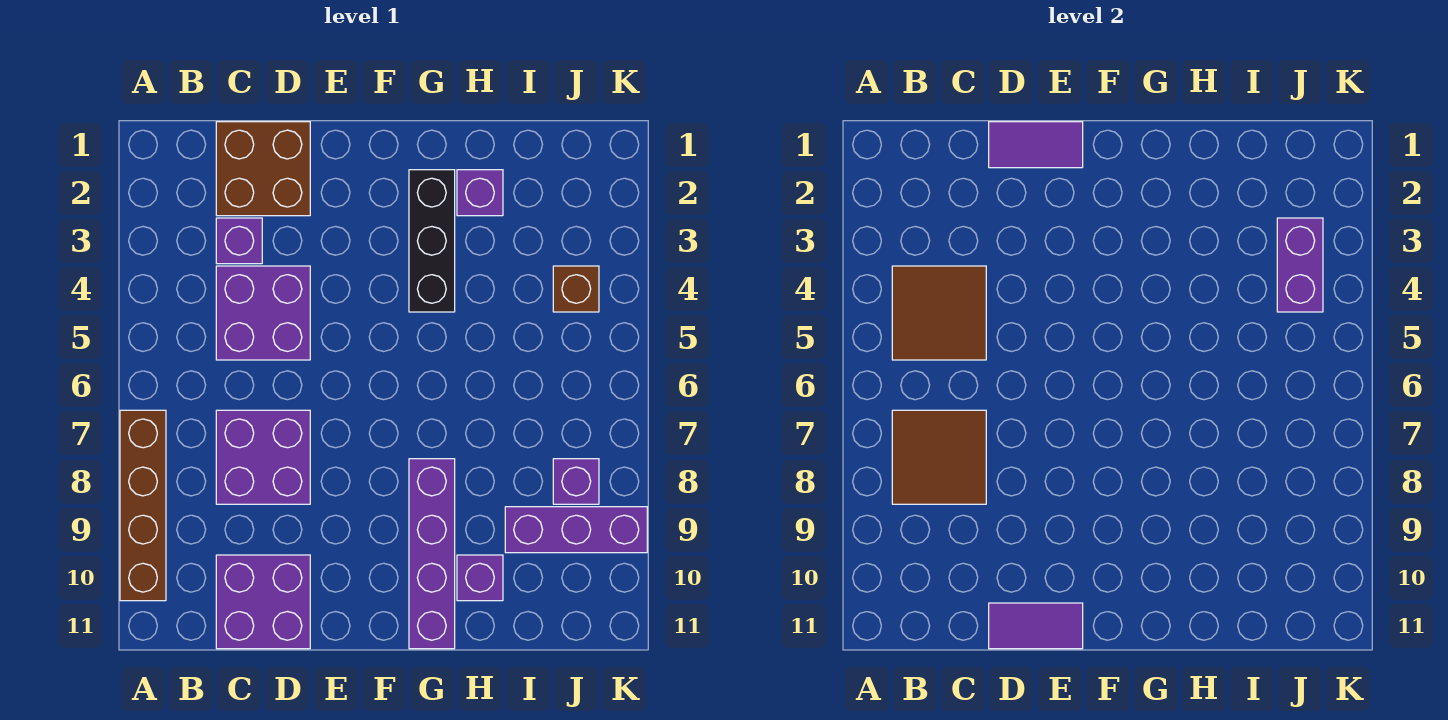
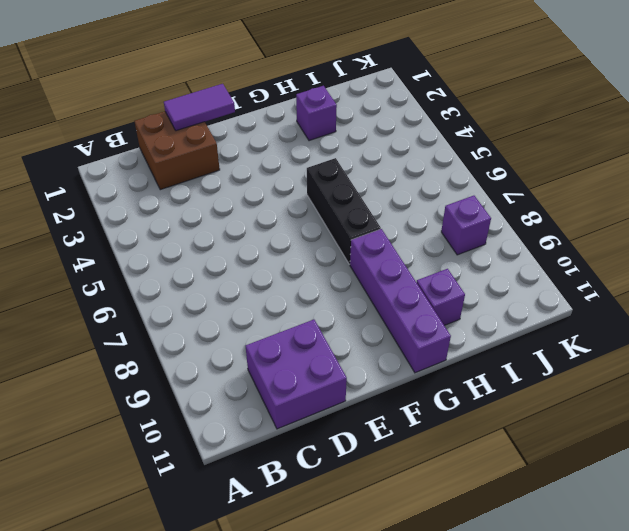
black brick G5:G7 level 1 -> black brick G2:G4 level 1
none -> brown brick A7:A10 level 1
none -> purple brick C3 level 1
none -> purple brick C4:D5 level 1

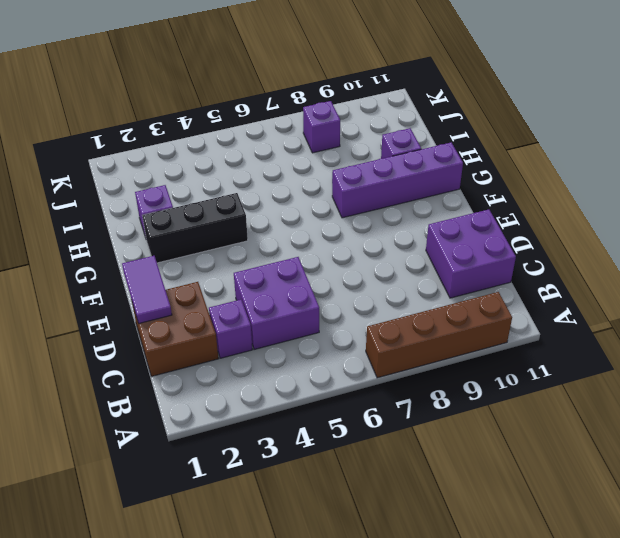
none -> purple brick C7:D8 level 1
none -> purple brick I9:K9 level 1
none -> brown brick J4 level 1

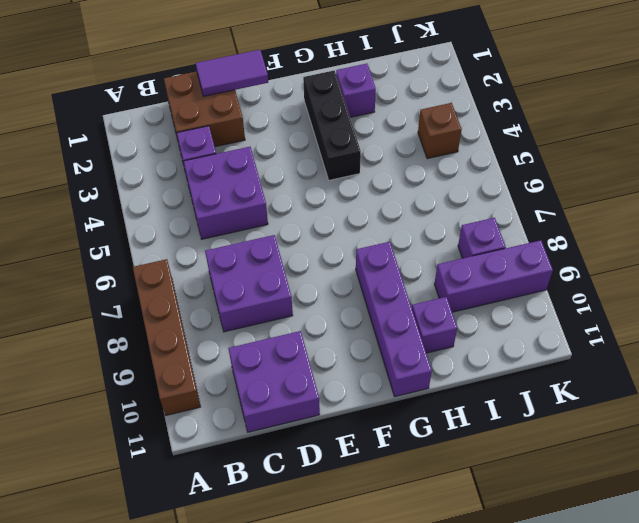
none -> brown tile B4:C5 level 2
none -> brown tile B7:C8 level 2
none -> purple tile D11:E11 level 2

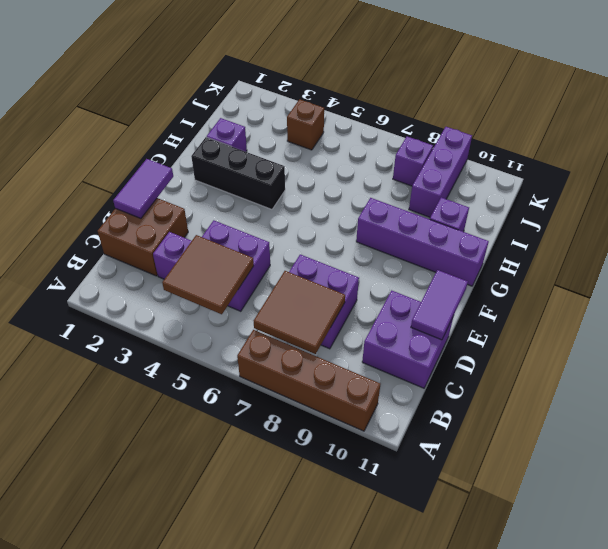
none -> purple brick J3:J4 level 2

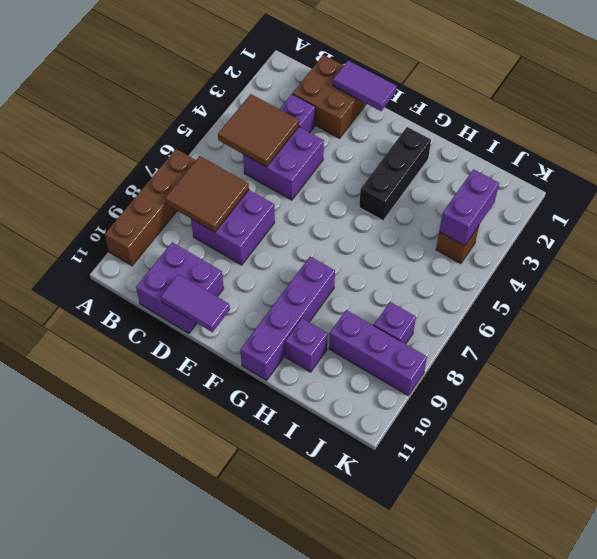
none -> purple brick H2 level 1

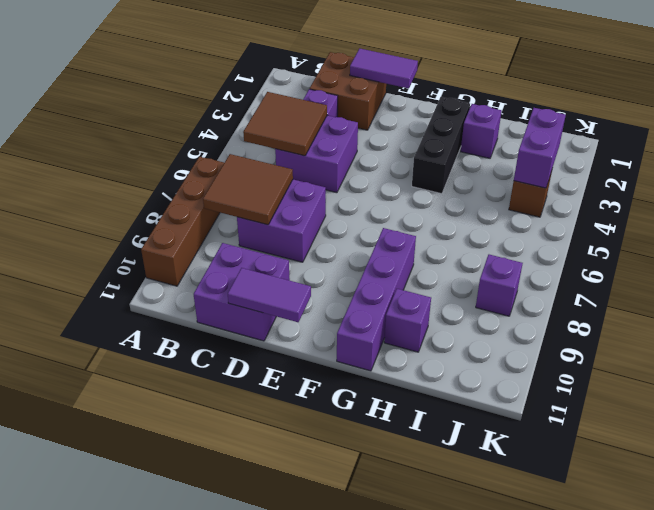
none -> purple brick I9:K9 level 1

